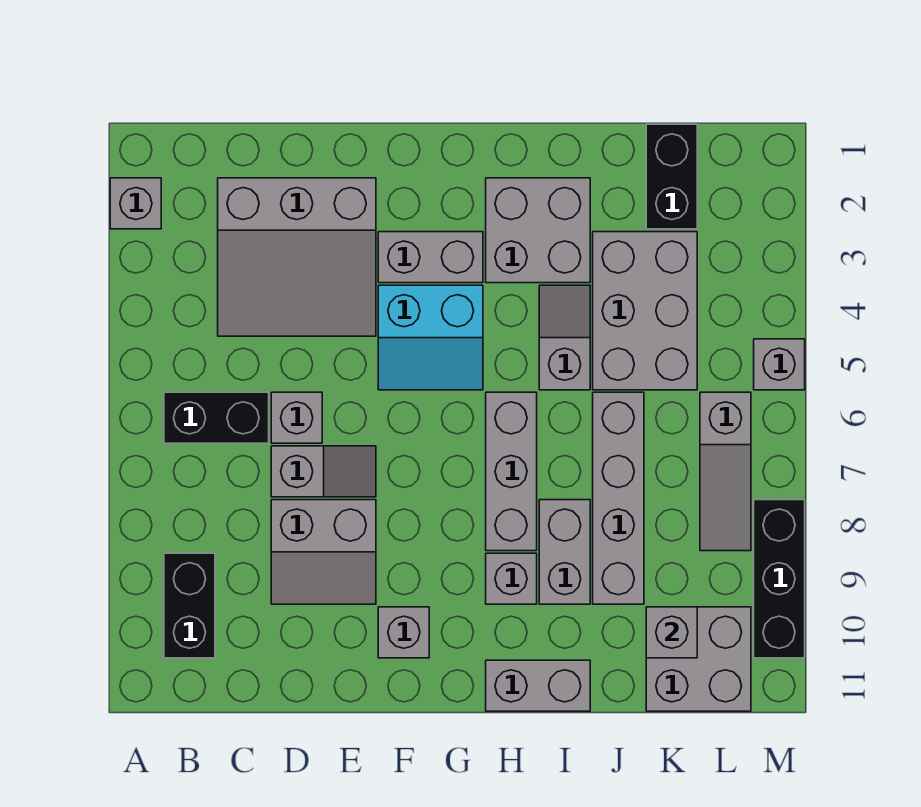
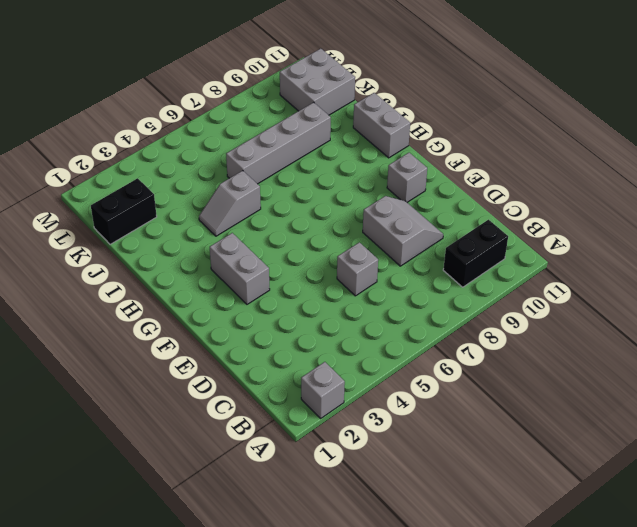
none -> black brick B6:C6 level 1
none -> grey slope C2:E4 level 1 top 2
none -> grey slope D7:E7 level 1 top D

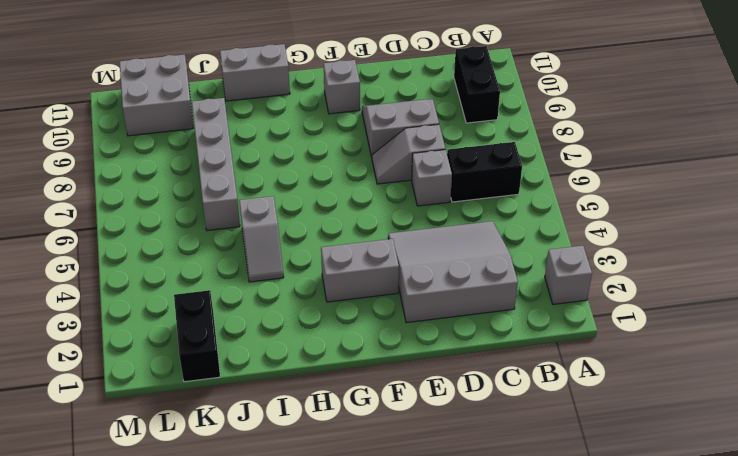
none -> cyan slope F4:G5 level 1 top 4
none -> grey brick H2:I3 level 1
none -> grey brick H6:H8 level 1

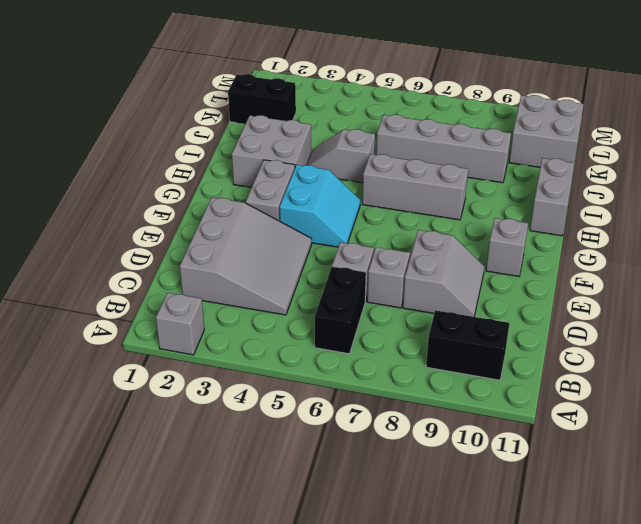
none -> grey brick H9 level 1
none -> grey brick I8:I9 level 1
none -> grey brick J3:K5 level 1

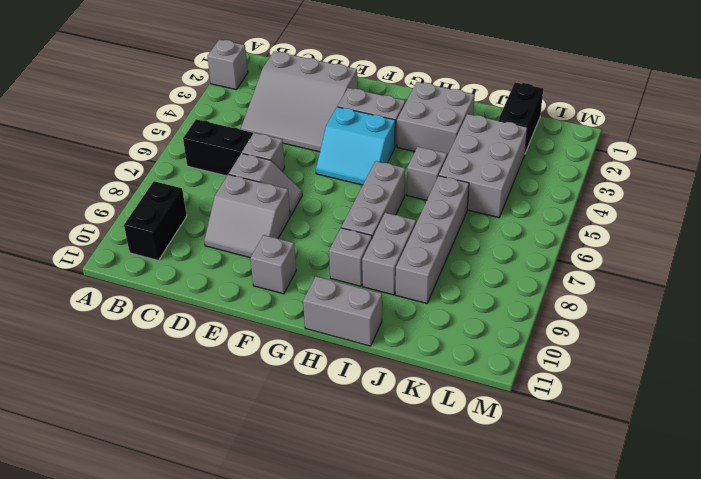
none -> grey brick K10:L11 level 1
none -> grey slope L6:L8 level 1 top 6
none -> grey brick M5 level 1

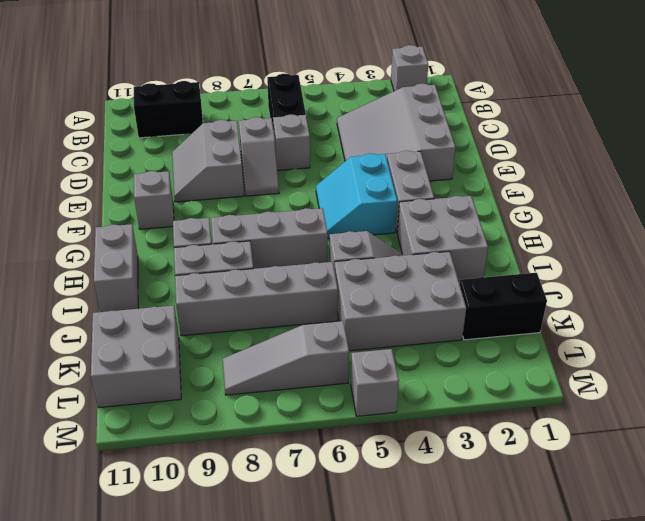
none -> black brick M8:M10 level 1
none -> grey brick K10 level 2

